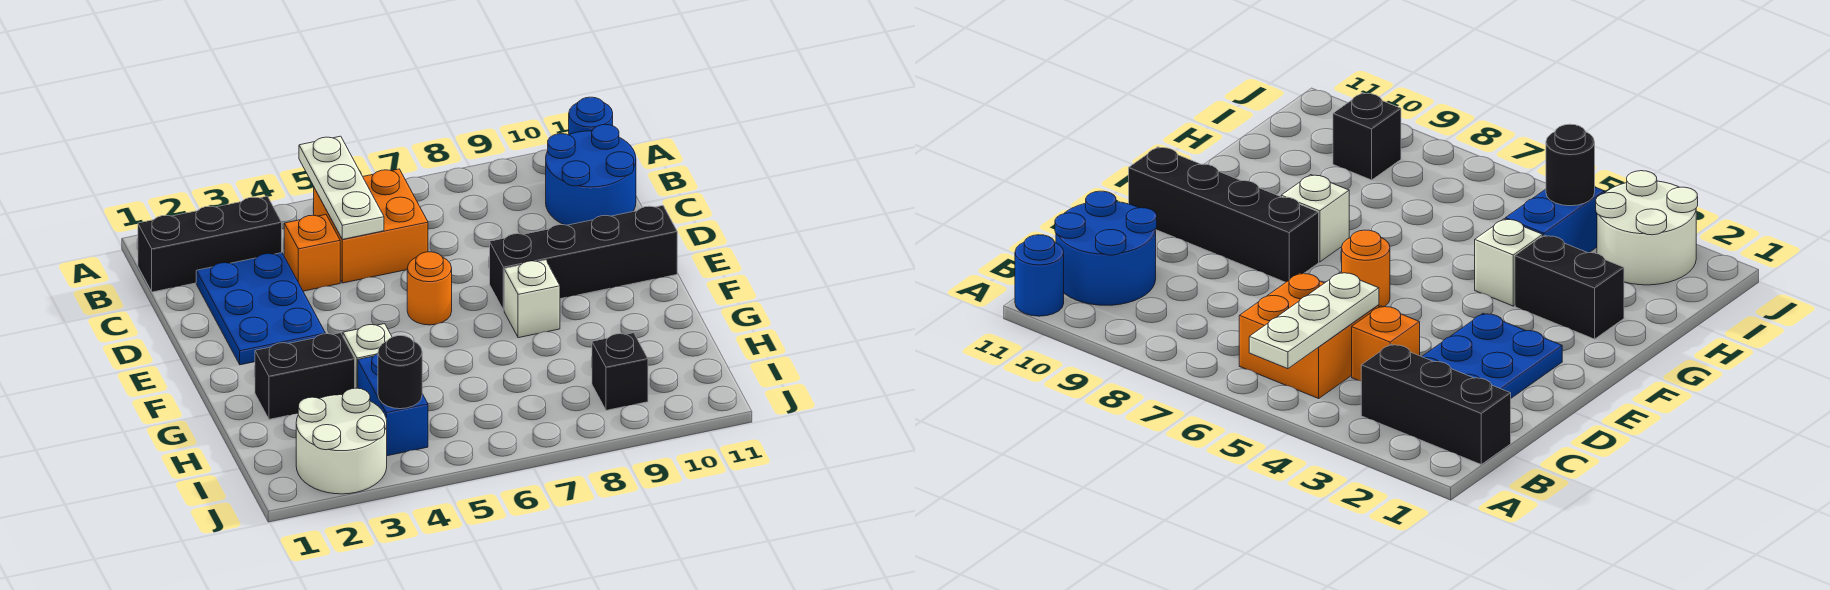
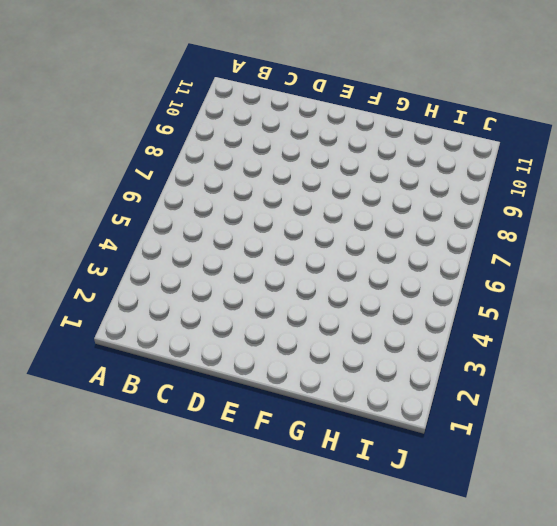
none -> blue round brick A11 level 1
none -> black brick B1:B3 level 1
none -> orange brick B5:C6 level 1

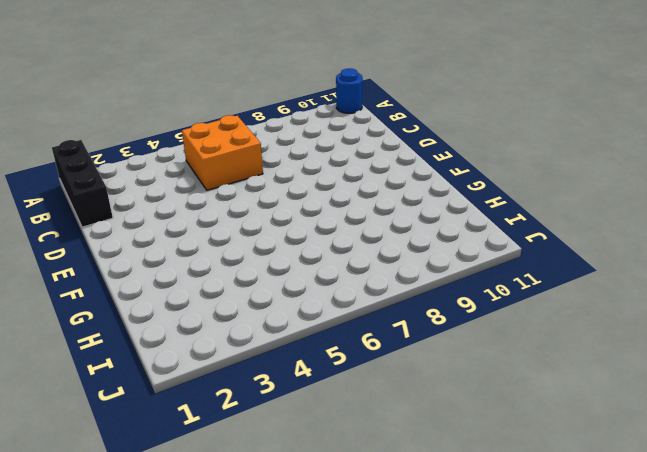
black brick A1:C1 level 1 -> black brick B1:B3 level 1
none -> blue round brick B10:C11 level 1
none -> blue plate C2:E3 level 1
none -> orange brick C4 level 1

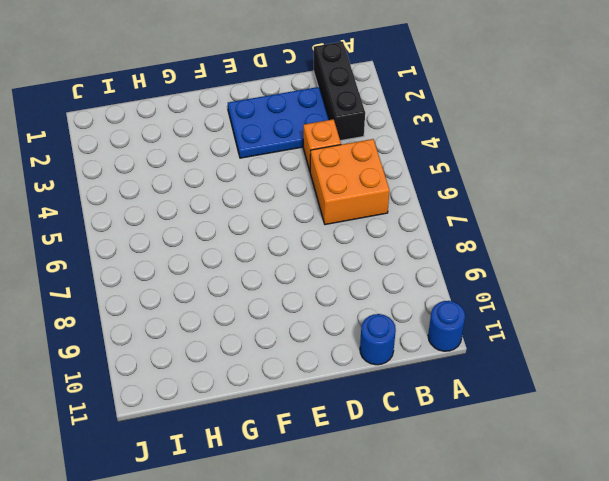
blue round brick C11 level 1 -> blue round brick B10:C11 level 1
none -> orange round brick E6 level 1
none -> black brick E8:E11 level 1
none -> white brick F8 level 1

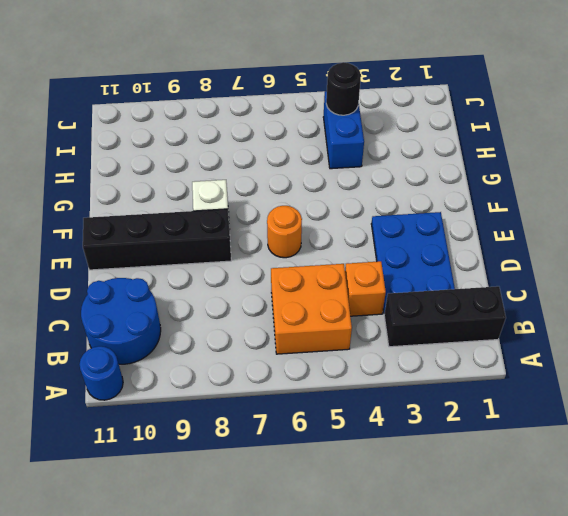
none -> black brick G2:G3 level 1
none -> white brick G4 level 1
none -> white round brick I2:J3 level 1

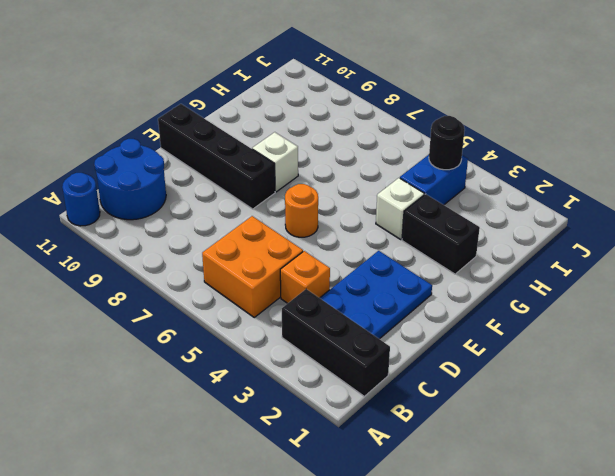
none -> white round brick I2:J3 level 1
none -> black brick I9 level 1
none -> white plate A5:C5 level 2

